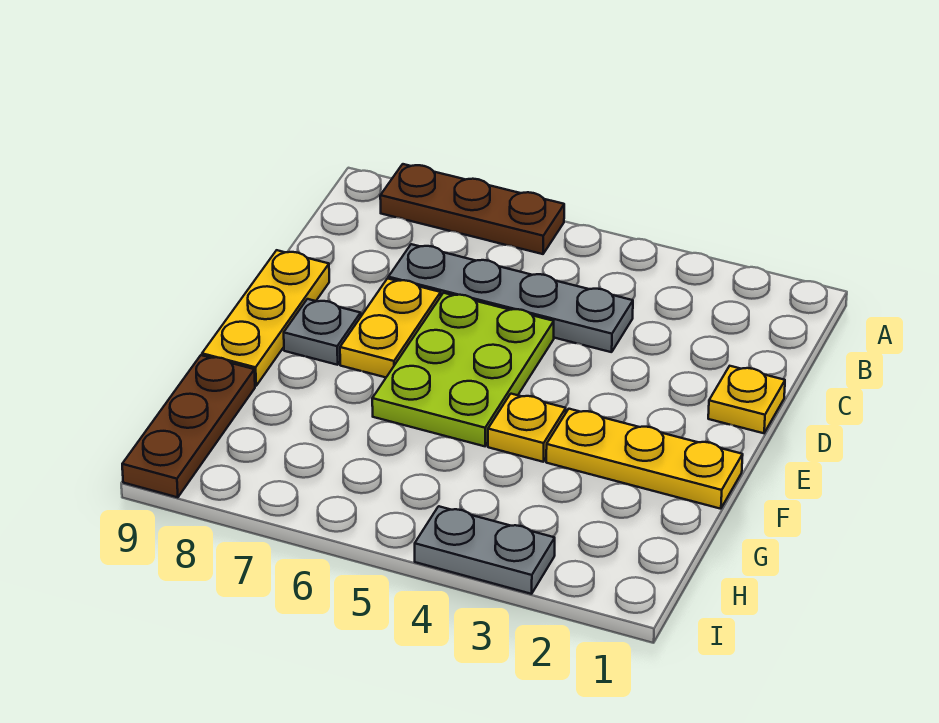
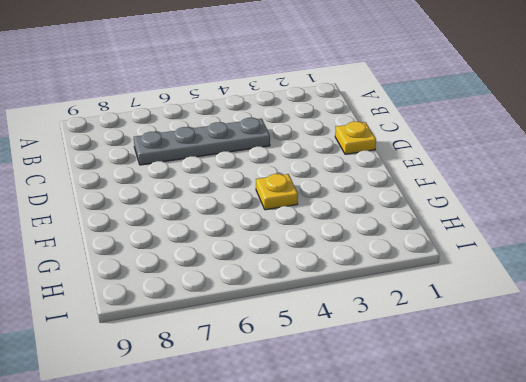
none -> brown plate A6:A8 level 1
none -> lime plate D5:F6 level 1

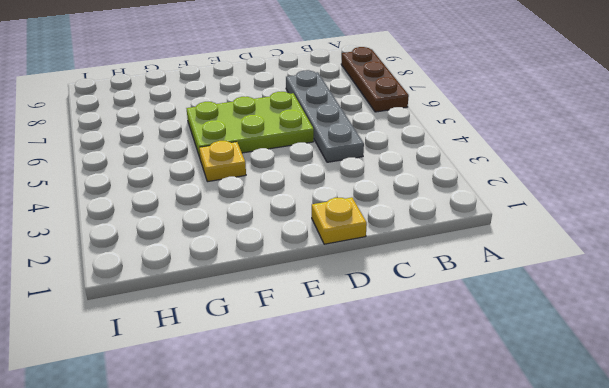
none -> yellow plate D7:E7 level 1
none -> yellow plate D9:F9 level 1

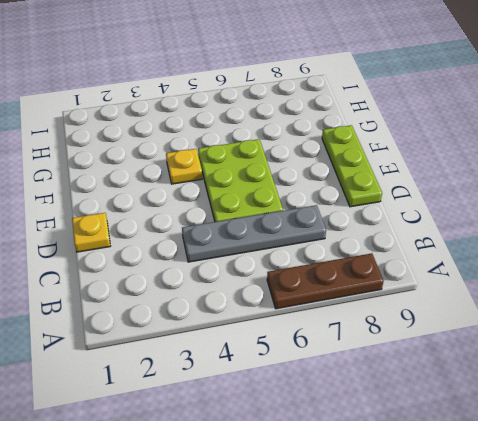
lime plate D9:F9 level 1 -> yellow plate D9:F9 level 1
none -> yellow plate D7:E7 level 1
none -> grey plate E8 level 1

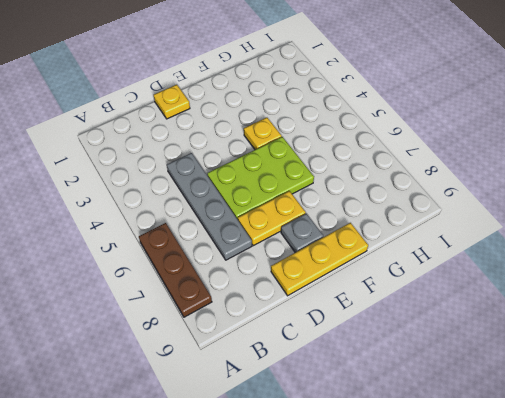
none -> yellow plate F1:F3 level 1
none -> brown plate G9:I9 level 1

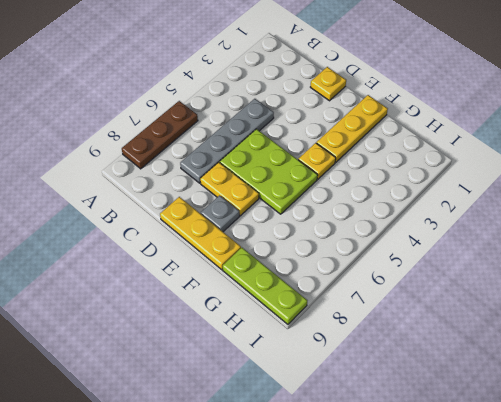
lime plate G9:I9 level 1 -> brown plate G9:I9 level 1
none -> grey plate I3:I4 level 1

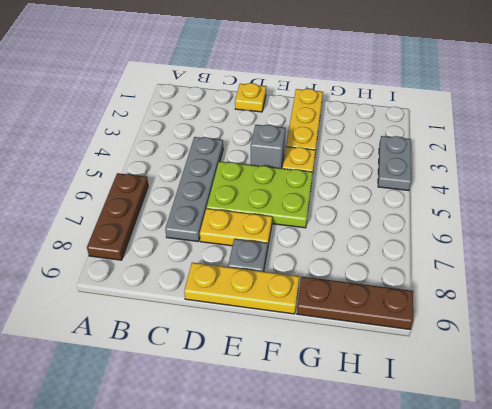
grey brick E4 level 1 -> none

